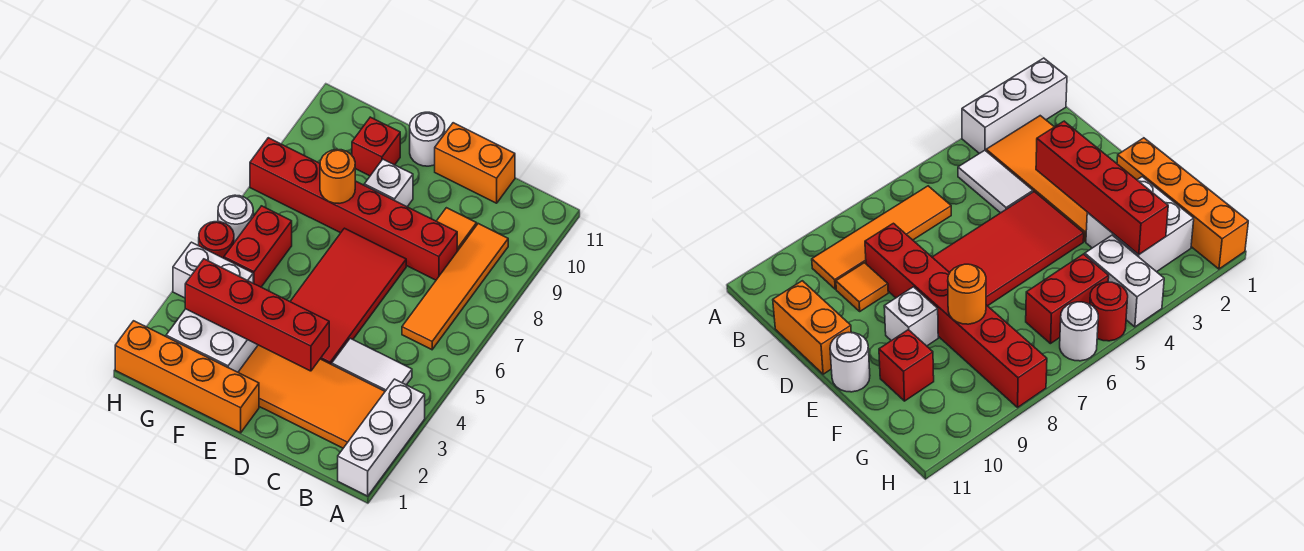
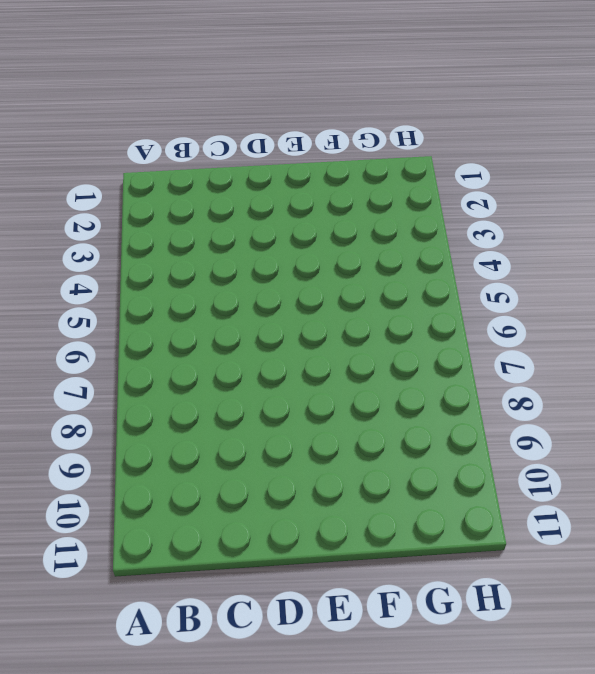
none -> white brick A1:A3 level 1
none -> orange tile B2:E3 level 1
none -> white tile B4:C4 level 1

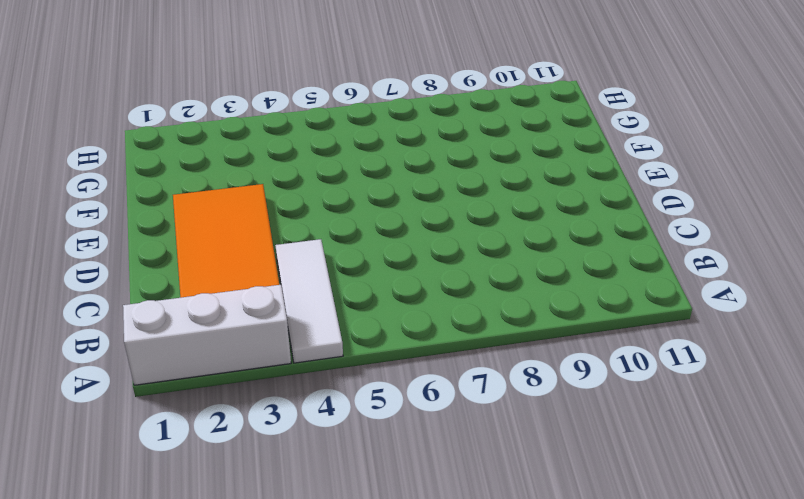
white tile A4:C4 level 1 -> white tile B4:C4 level 1
none -> orange tile B6:B9 level 1
none -> red brick C8:H8 level 1
none -> orange tile C9 level 1

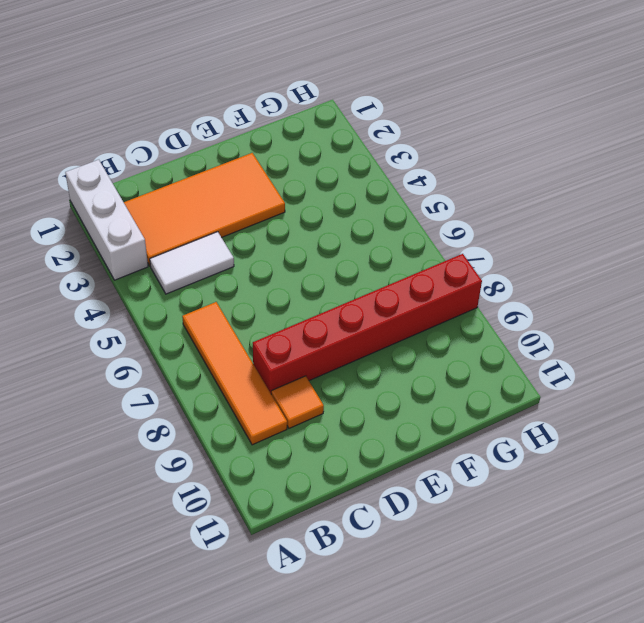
none -> orange brick C11:D11 level 1
none -> red tile D4:E7 level 1
none -> orange brick E1:H1 level 1

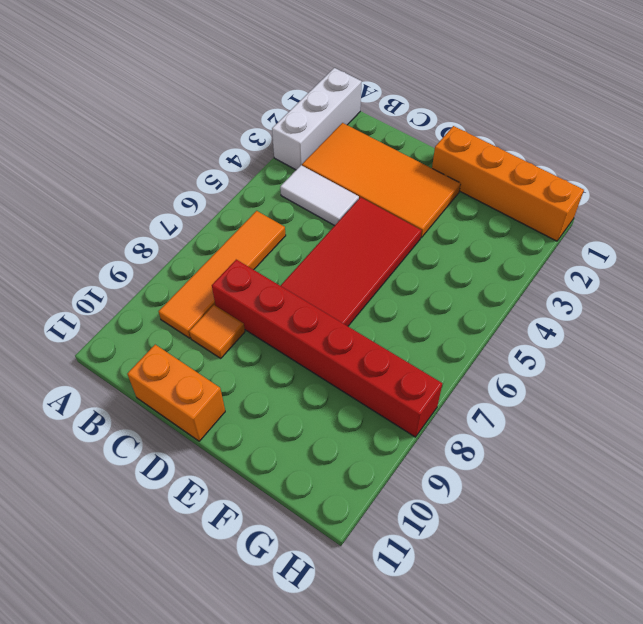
none -> white brick E9 level 1
none -> white round brick E11 level 1
none -> white brick F2:G3 level 1

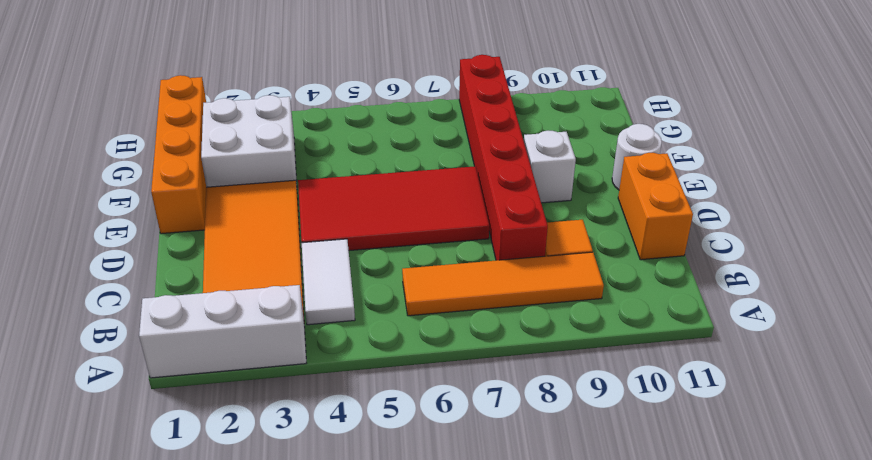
none -> red brick F10 level 1
none -> white brick G4:H4 level 1
none -> red brick G5:G6 level 1

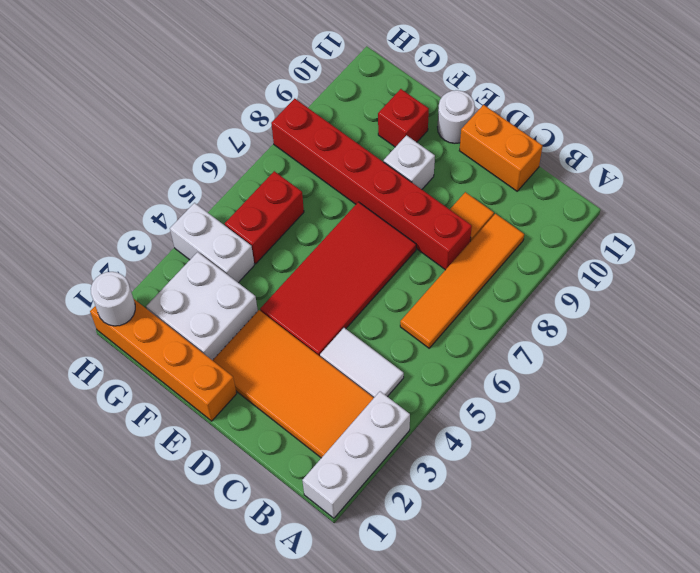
white round brick H1 level 2 -> white round brick H6 level 1
none -> red round brick H5 level 1
none -> red brick D3:G3 level 2
none -> orange round brick F8 level 2

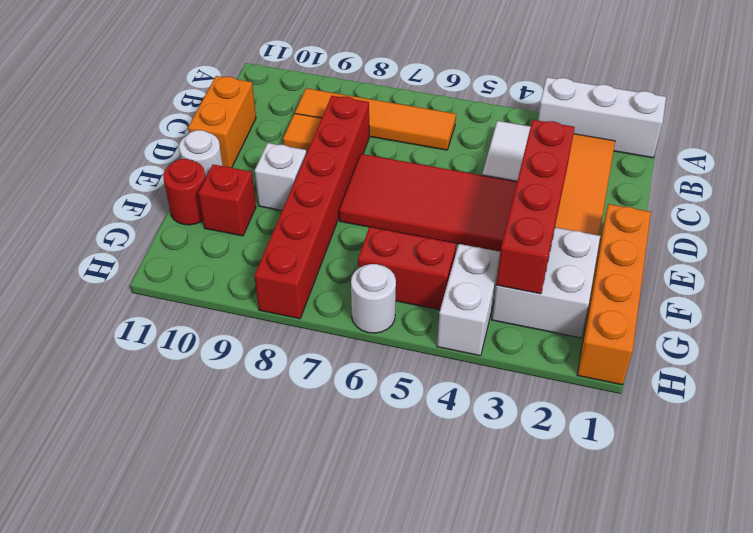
red round brick F11 level 1 -> red round brick H5 level 1
none -> orange round brick F8 level 2

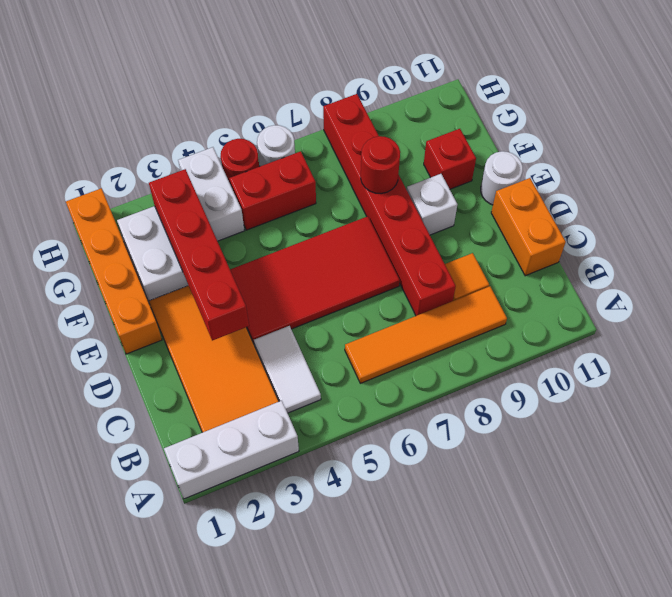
red round brick F8 level 2 -> orange round brick F8 level 2

